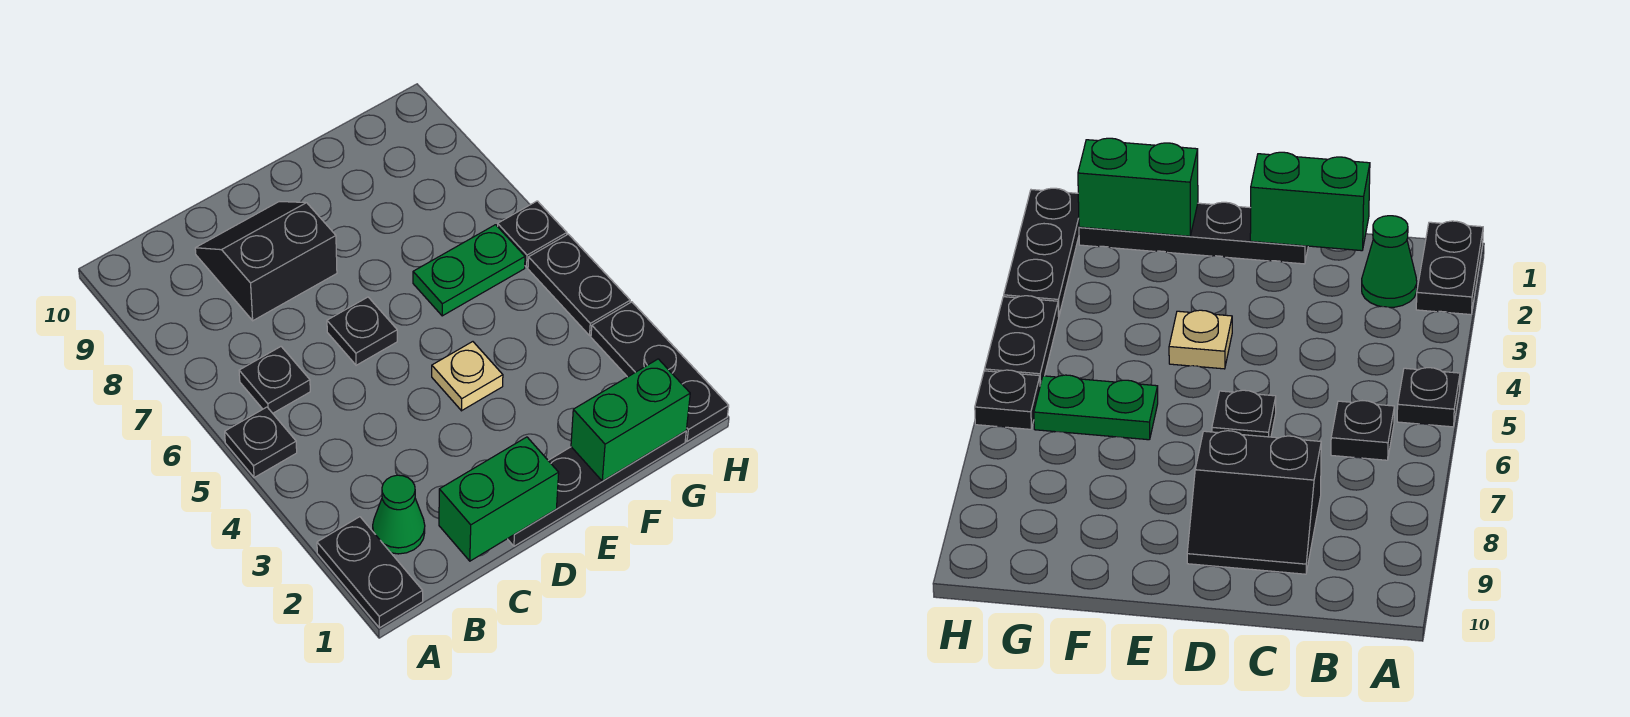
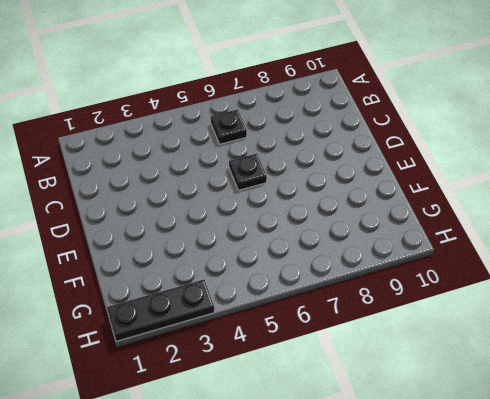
none -> black plate A1:A2 level 1
none -> black plate A5 level 1
none -> green cone B2 level 1

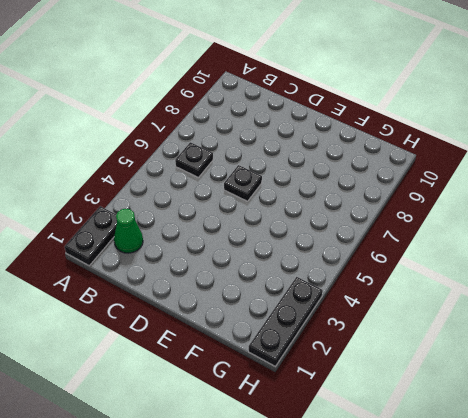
none -> black plate A5 level 1
none -> black slope C8:D9 level 1 top 8
none -> black plate D1:G1 level 1

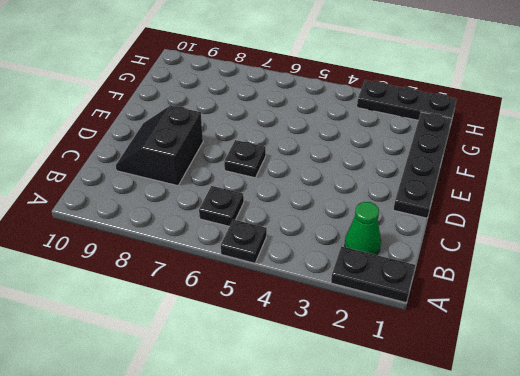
none -> tan plate E4 level 1
none -> green plate F6:G6 level 1
none -> black plate H4:H5 level 1

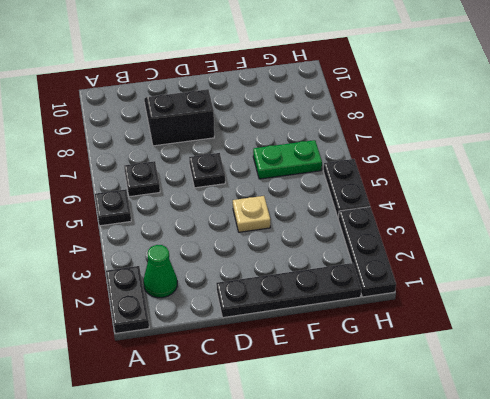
none -> black plate H6 level 1
none -> green brick C1:D1 level 2
none -> green brick F1:G1 level 2

